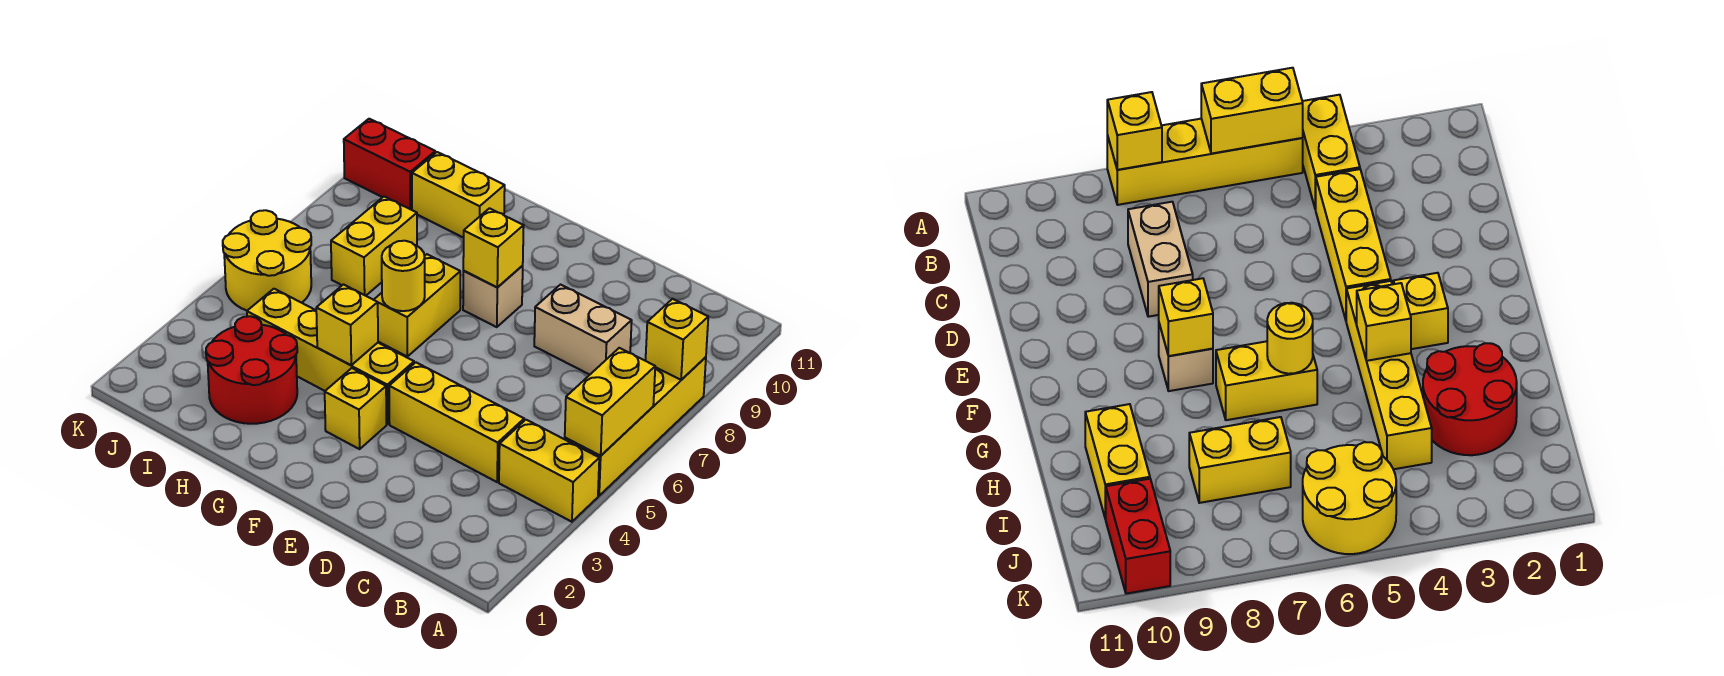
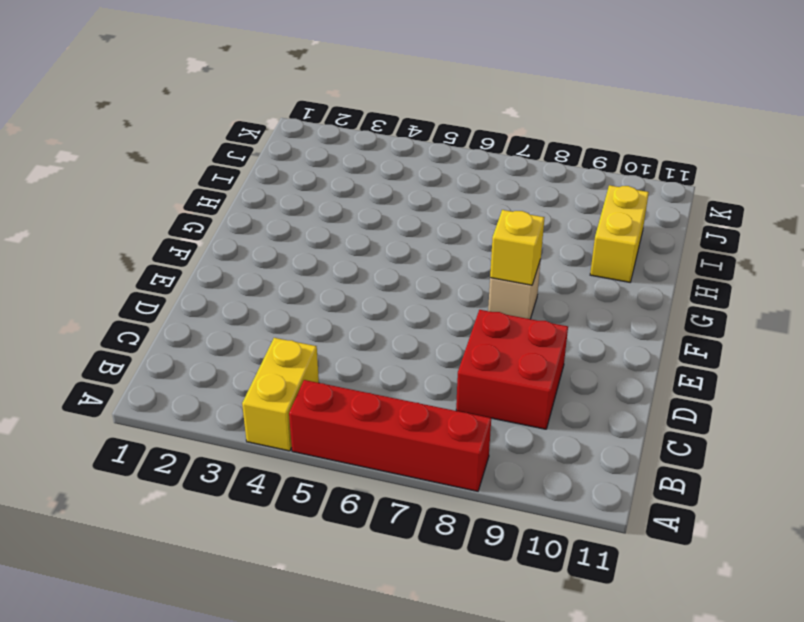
red brick A5:A8 level 1 -> yellow brick A5:A8 level 1
red brick C8:D9 level 1 -> tan brick C8:D8 level 1
none -> yellow brick C4:E4 level 1
none -> yellow brick F3 level 1
none -> yellow brick F4:I4 level 1

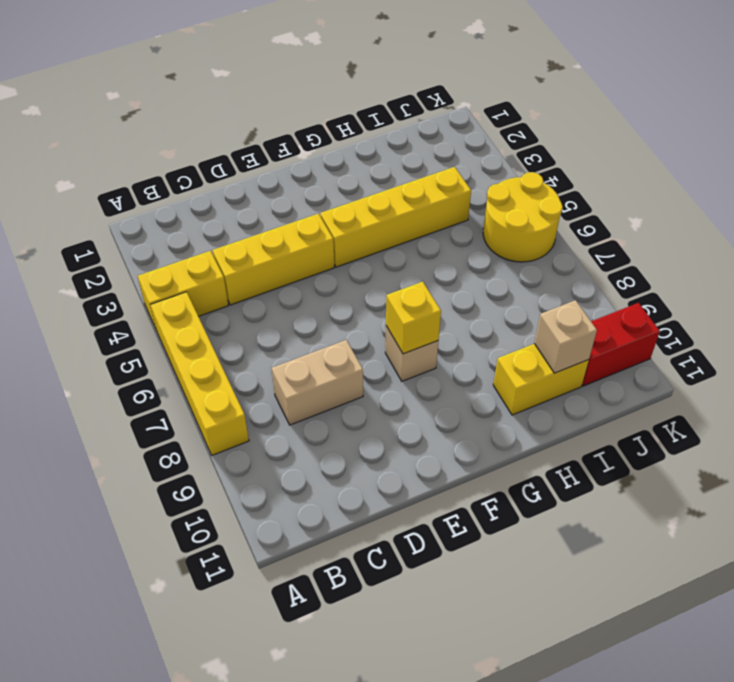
tan brick I10 level 2 -> none
none -> yellow brick F3 level 1
none -> yellow brick G6:G7 level 1
none -> red round brick H2:I3 level 1

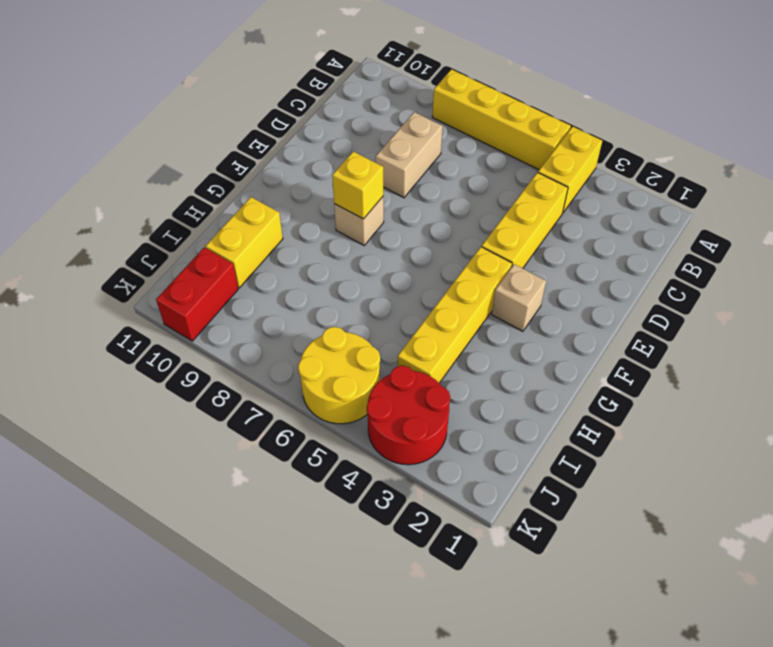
tan brick F3 level 1 -> yellow brick F3 level 1
red round brick J3:K4 level 1 -> red round brick H2:I3 level 1
none -> yellow brick G6:G7 level 1
none -> yellow brick I7:I8 level 1
none -> yellow brick A5:A6 level 2

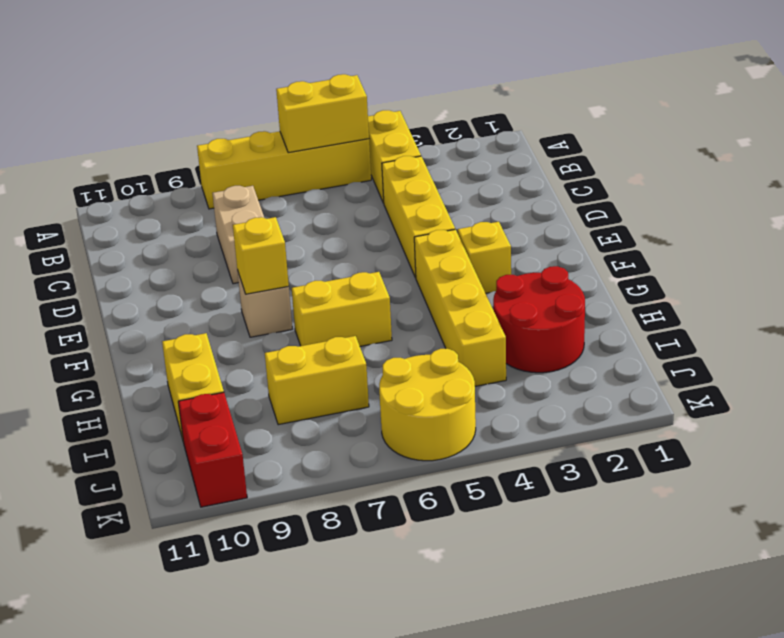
none -> yellow brick A8 level 2
none -> yellow brick G4 level 2
none -> yellow round brick G6 level 2

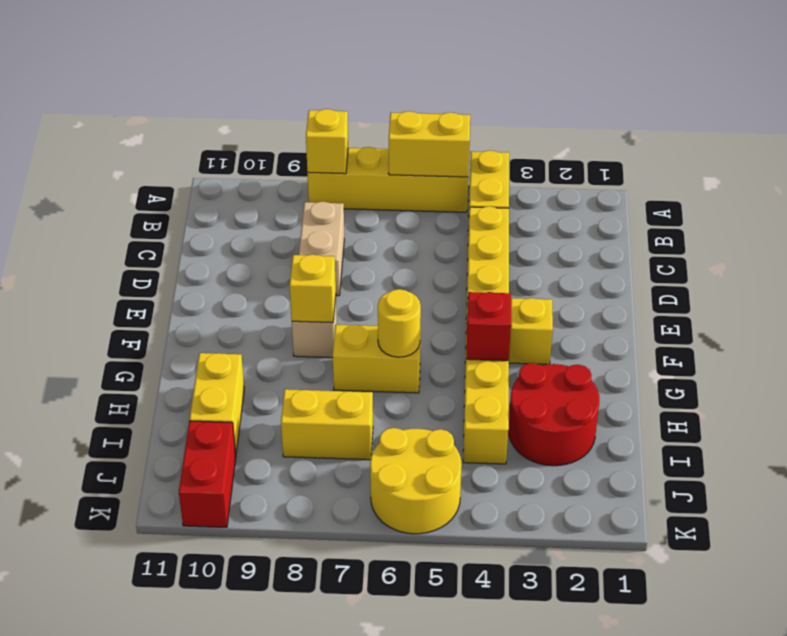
red brick G4 level 2 -> yellow brick G4 level 2

